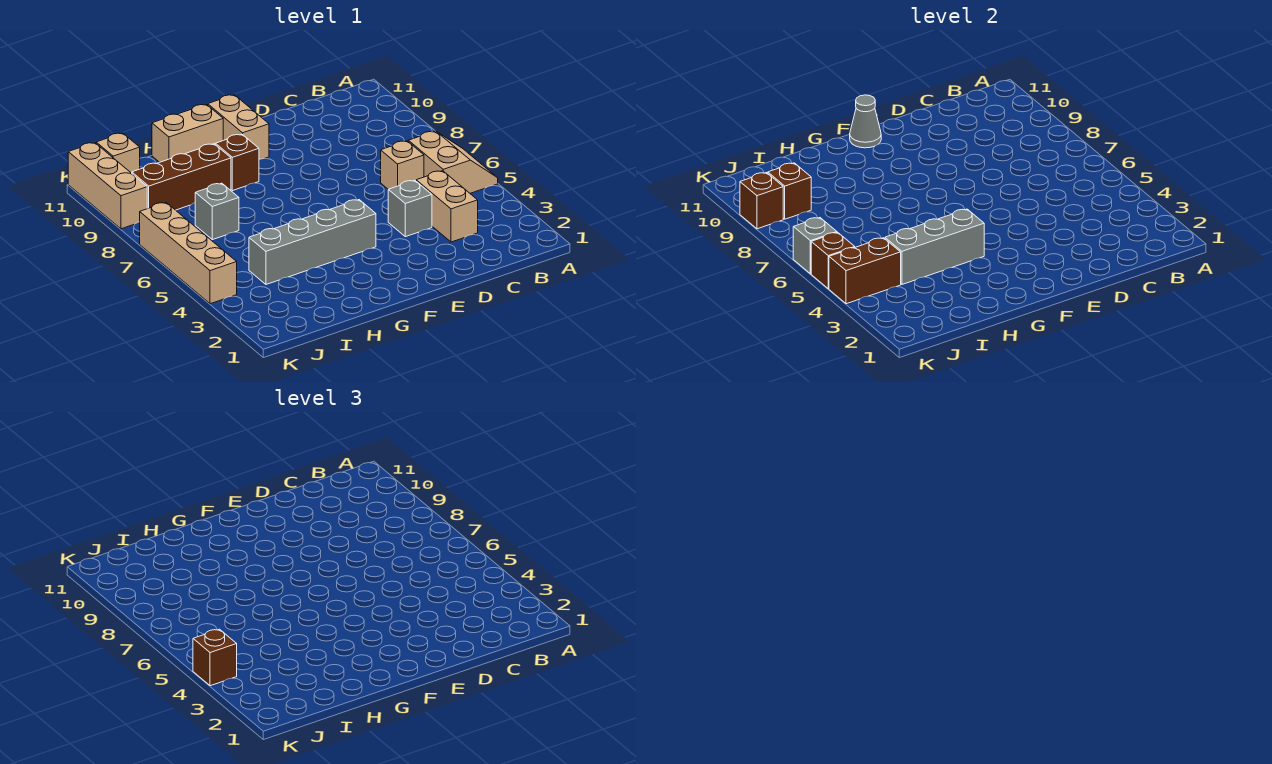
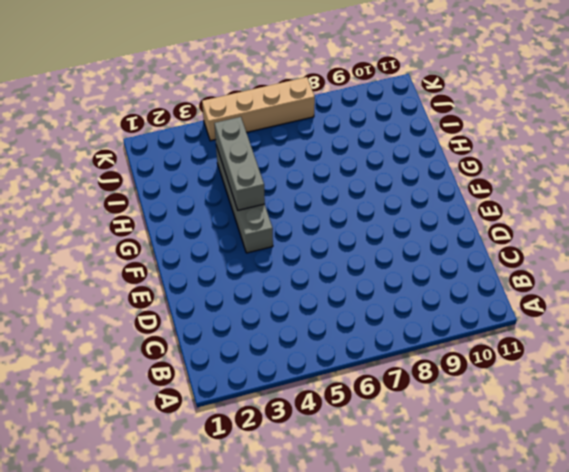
none -> tan slope A5:B6 level 1 top B
none -> tan brick C3:C4 level 1
none -> tan brick C6 level 1

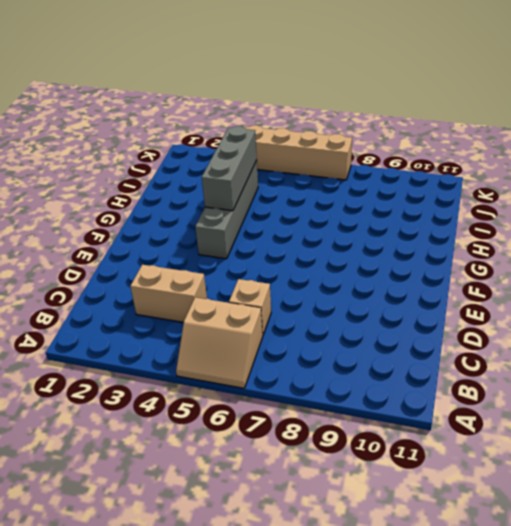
none -> grey brick D4 level 1
none -> tan brick F10:F11 level 1
none -> brown brick G9 level 1

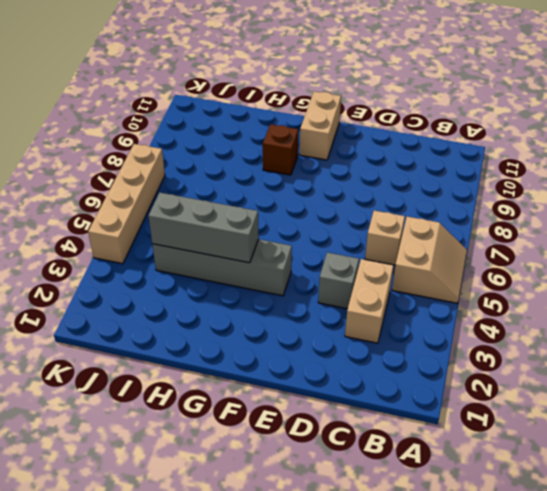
none -> tan brick G11:H11 level 1
none -> brown brick H9:J9 level 1
none -> grey brick I7 level 1

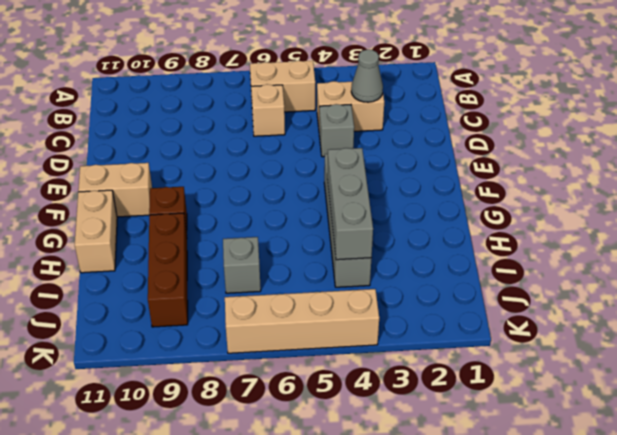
grey cone C3 level 2 -> grey cone F11 level 2
none -> tan brick J11 level 1
none -> tan brick K9:K11 level 1
none -> brown brick J4:K4 level 2

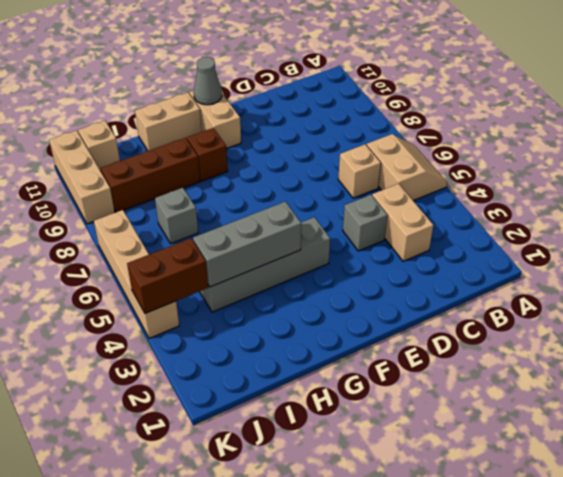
none -> brown brick J9 level 2
none -> brown brick K5 level 2
none -> grey brick K6 level 2

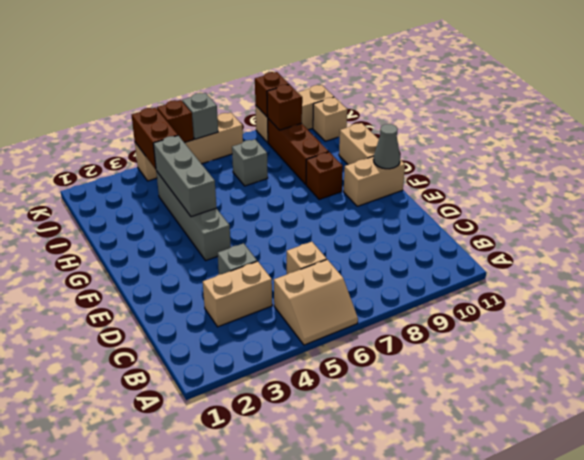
none -> brown brick K4 level 3

